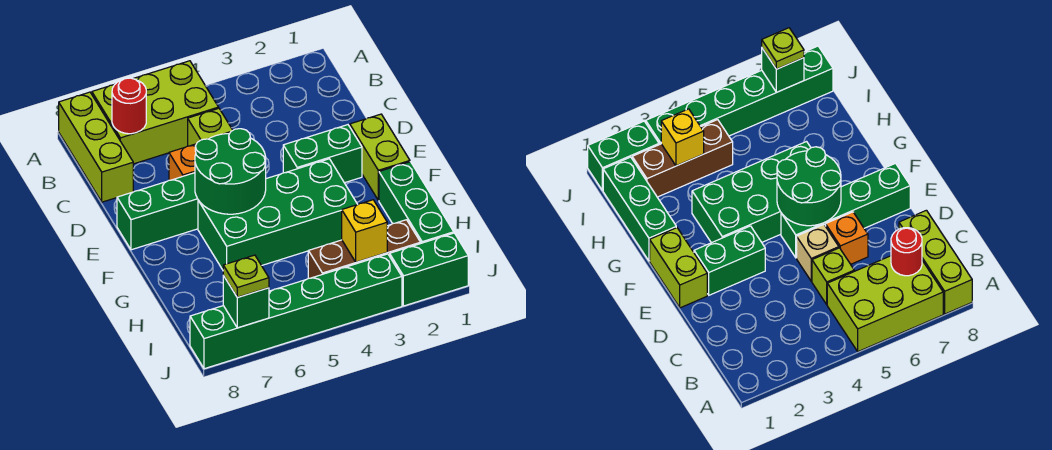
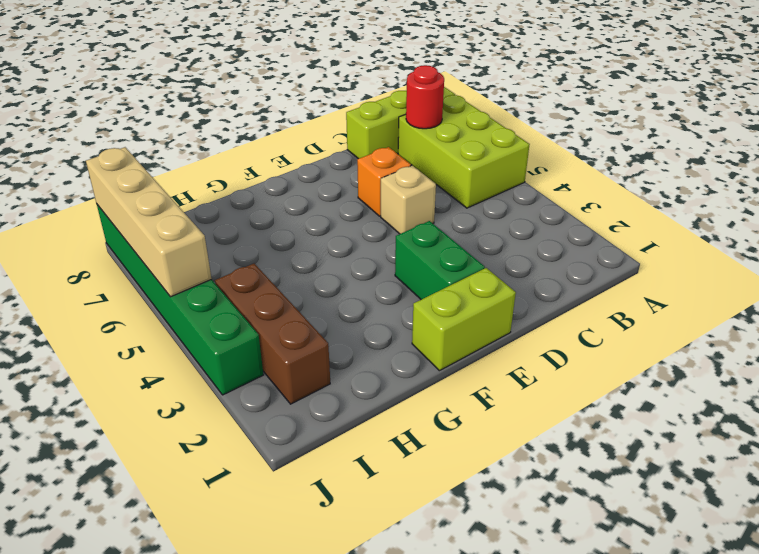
tan brick J5:J8 level 2 -> green brick J7 level 2
none -> lime brick C5 level 1
none -> green brick E5:E8 level 1
none -> green brick F3:G6 level 1

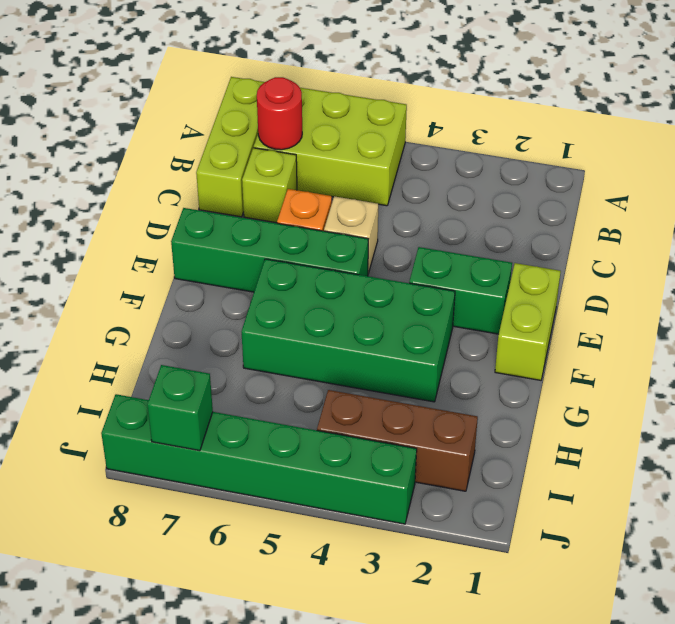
lime brick C7 level 1 -> lime brick C5 level 1
none -> green brick G1:I1 level 1
none -> green brick J1:J2 level 1
none -> green round brick E5:F6 level 2

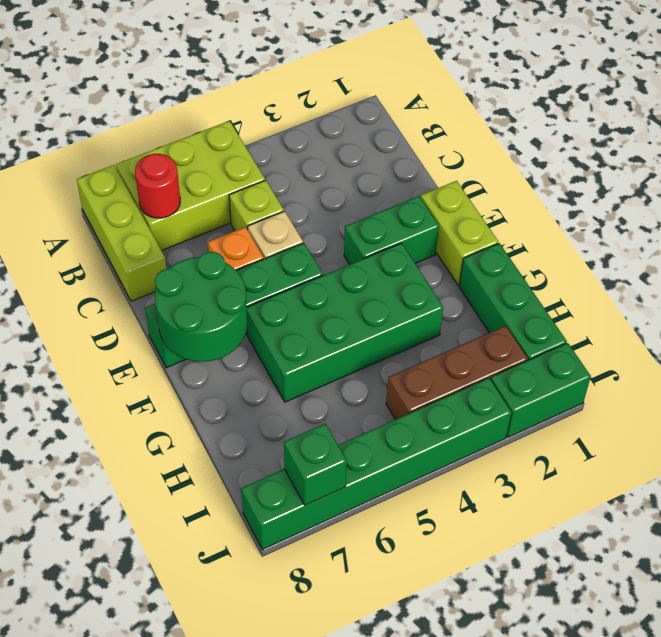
green round brick E7:F8 level 2 -> green round brick E5:F6 level 2
none -> yellow brick I3 level 2
none -> lime plate J7 level 3

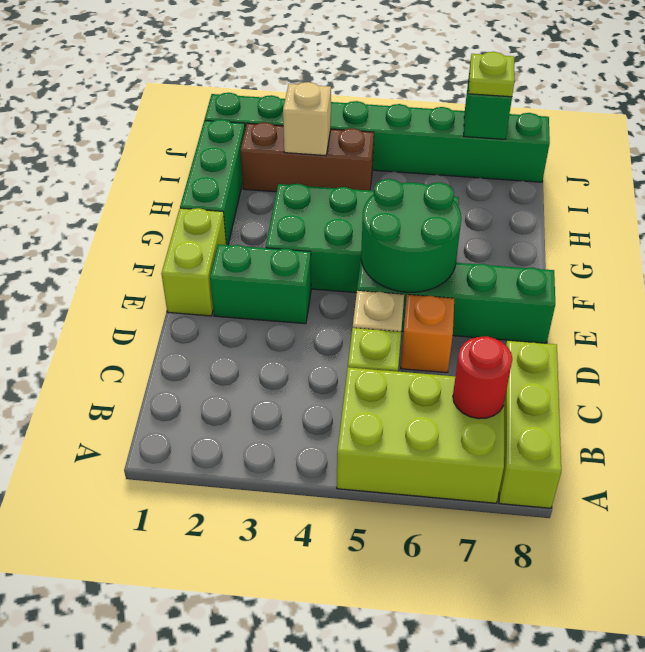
tan brick I3 level 2 -> yellow brick I3 level 2

